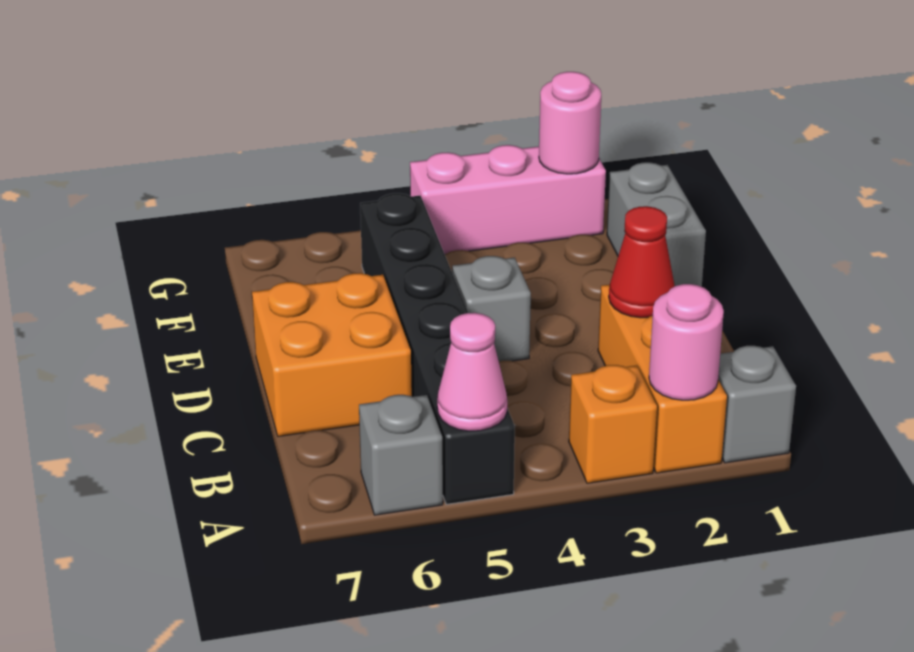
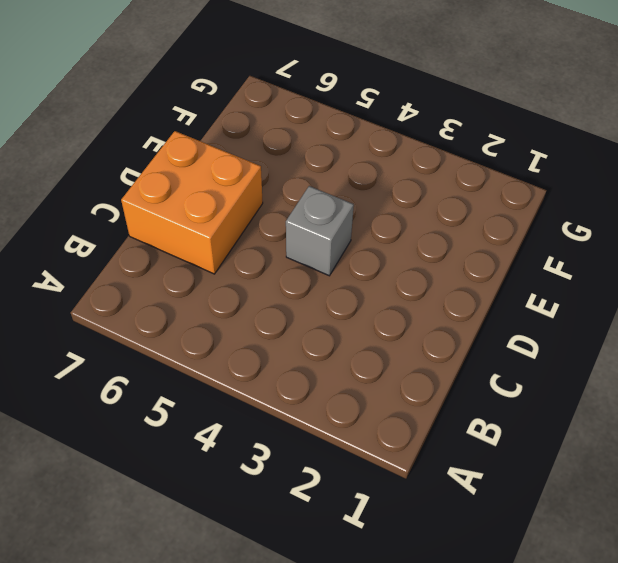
none -> grey brick A1 level 1
none -> orange brick A2:C2 level 1
none -> orange brick A3 level 1

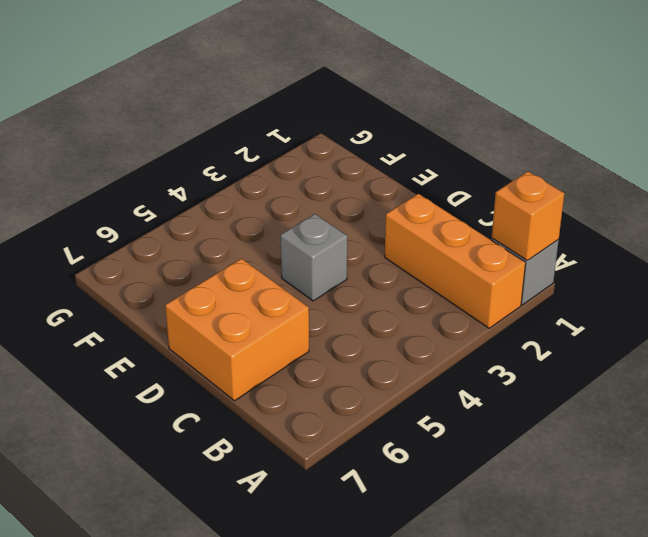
orange brick A1 level 2 -> orange brick A3 level 1
none -> black brick A5:F5 level 1
none -> grey brick A6 level 1
none -> grey brick E1:F1 level 1

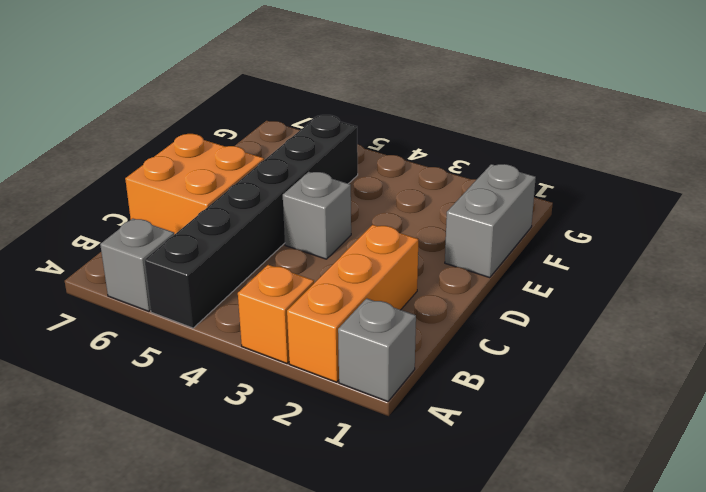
none -> pink brick G2:G4 level 1
none -> pink round brick A2 level 2
none -> pink cone A5 level 2

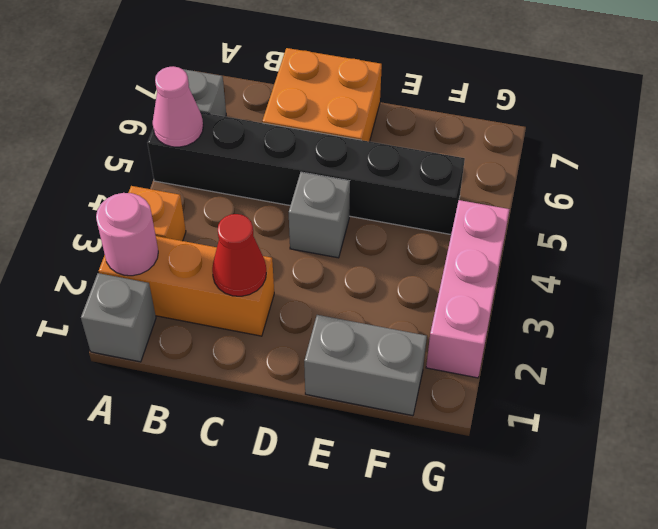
none -> pink round brick G2 level 2

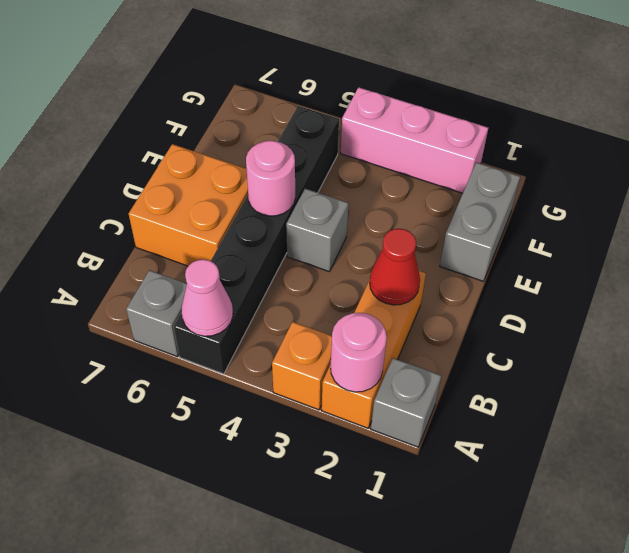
pink round brick D5 level 2 -> pink round brick G2 level 2

